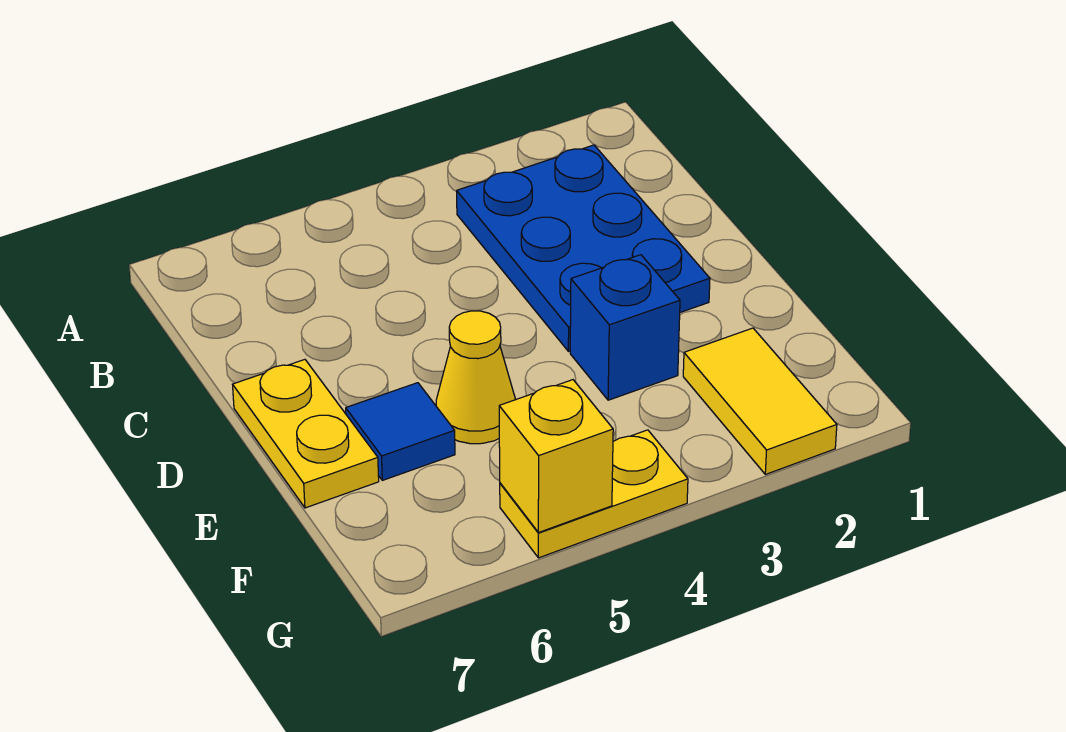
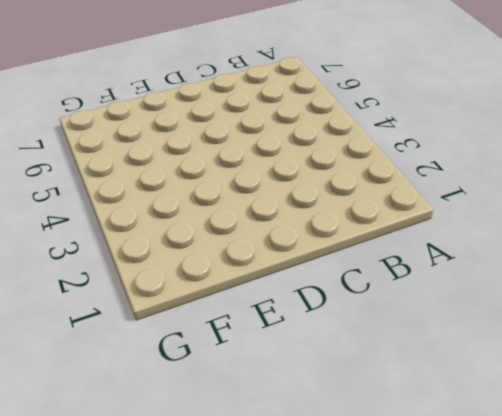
none -> blue plate B2:D3 level 1
none -> yellow plate D7:E7 level 1

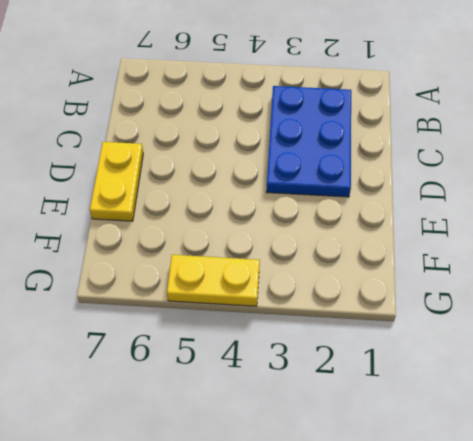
none -> blue brick E3 level 1
none -> yellow cone E5 level 1

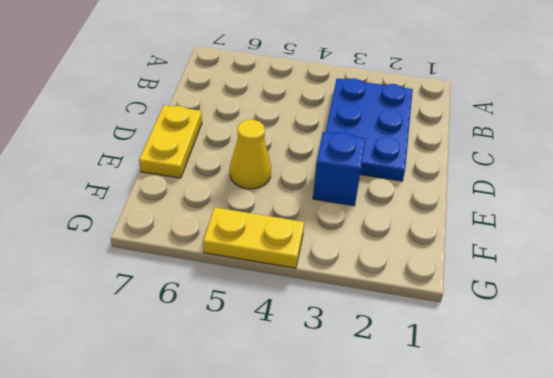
none -> blue tile E6 level 1
none -> yellow tile F2:G2 level 1

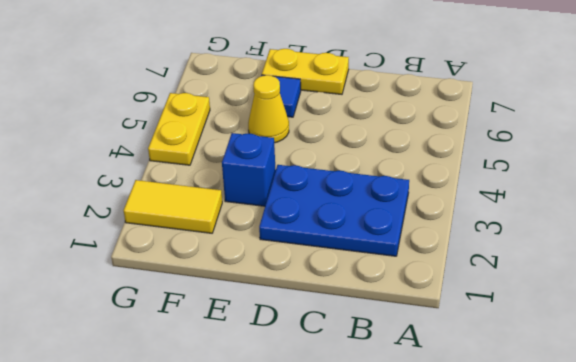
none -> yellow brick G5 level 2

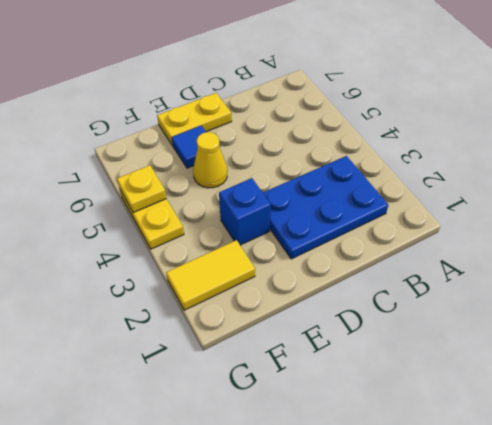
yellow plate G5 level 2 -> yellow brick G5 level 2

